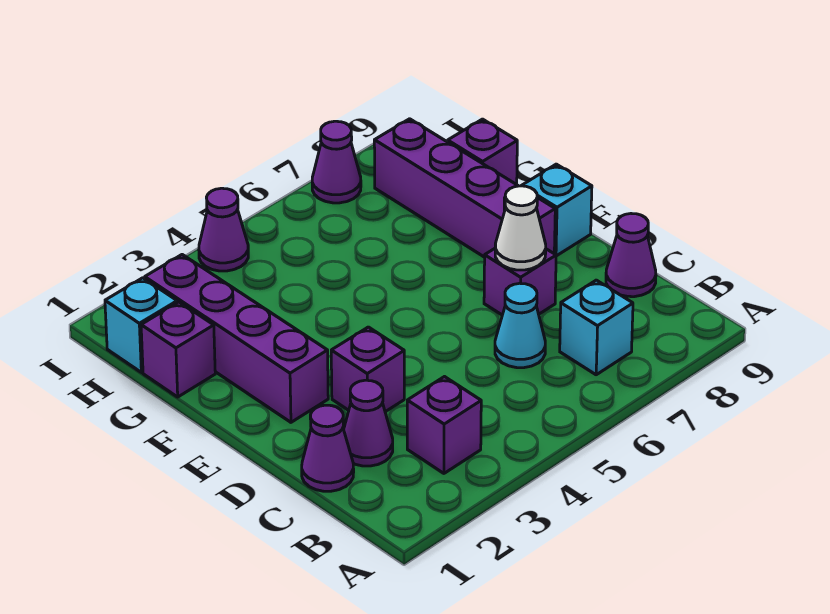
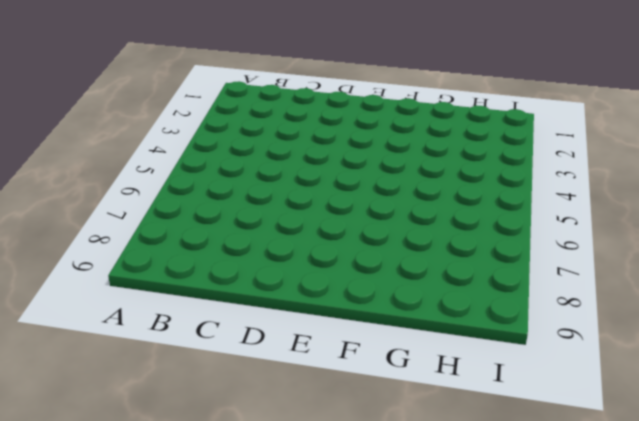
none -> purple brick B3 level 1
none -> cyan brick B7 level 1
none -> purple cone C1 level 1

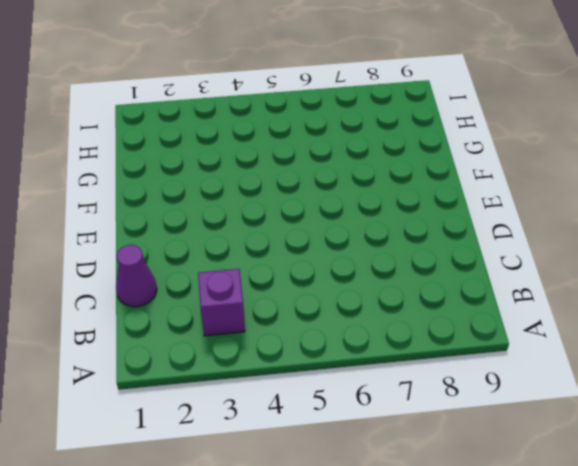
none -> cyan brick B7 level 1
none -> purple cone C2 level 1
none -> cyan cone C6 level 1

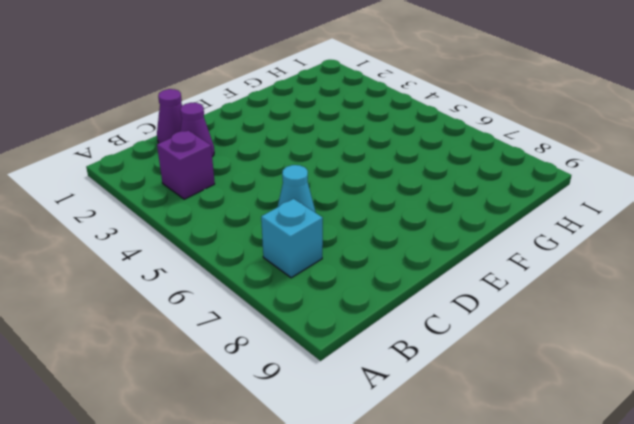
none -> purple cone C9 level 1
none -> purple brick D3 level 1
none -> purple brick D7 level 1

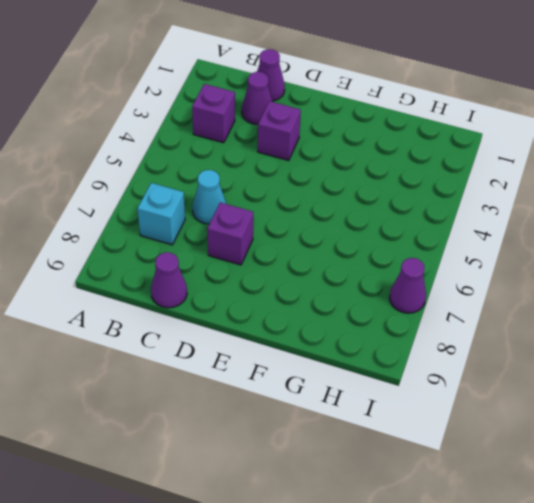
none -> purple brick E2:H2 level 1
none -> purple brick E8:H8 level 1
none -> cyan brick E9 level 1

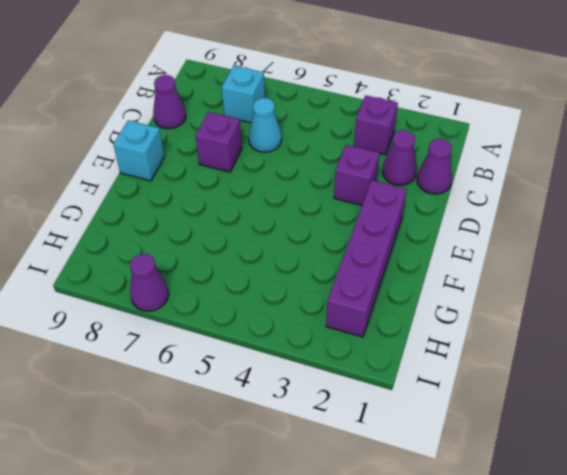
none -> purple brick E8:H8 level 1
none -> purple brick G1 level 1
none -> purple brick G9 level 1

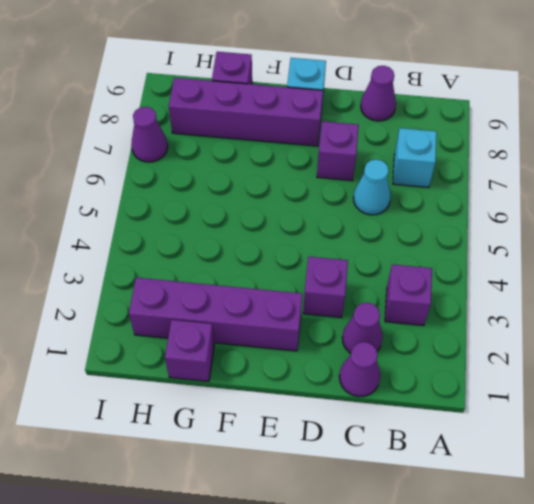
none -> cyan brick H1 level 1
none -> purple cone I4 level 1
none -> white cone D7 level 2

